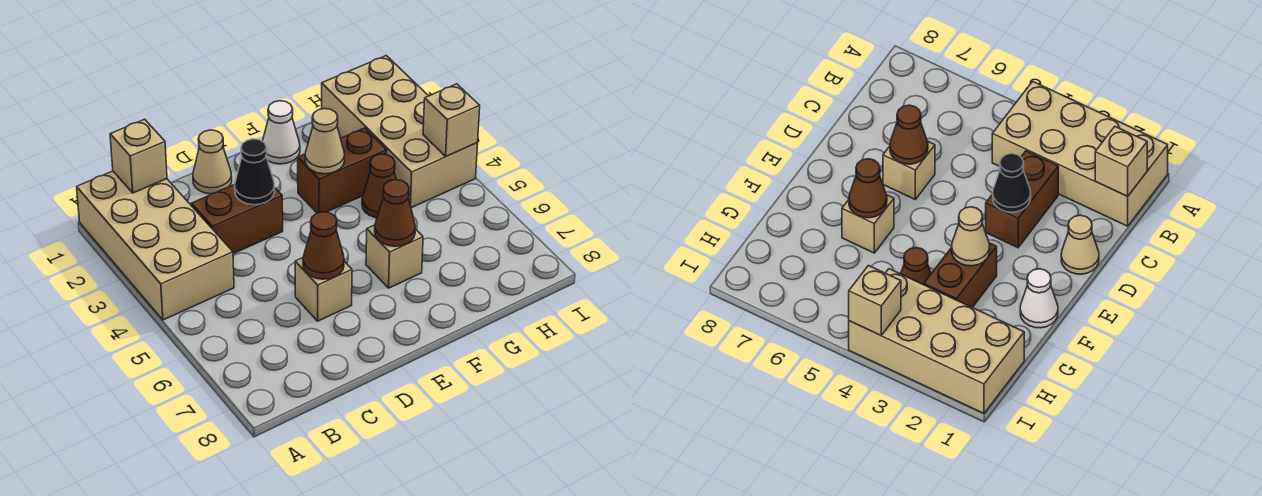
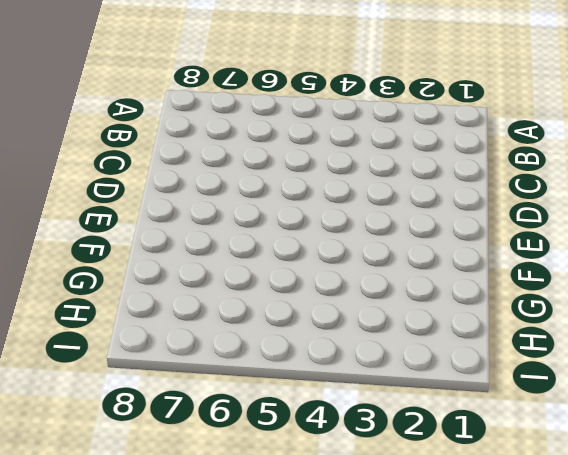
none -> tan brick A1:B4 level 1
none -> brown brick C3:D3 level 1
none -> tan cone D1 level 1

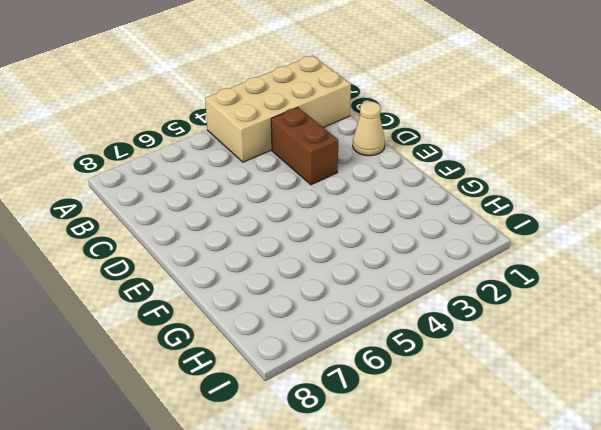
none -> tan brick D6 level 1
none -> white cone F1 level 1
none -> brown brick F3:G3 level 1

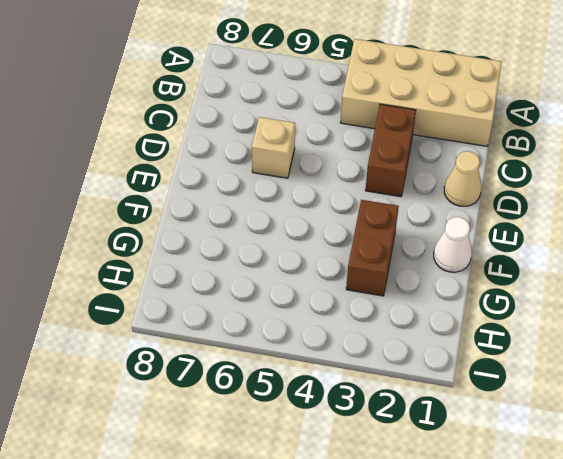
none -> tan brick F6 level 1
none -> brown cone G4 level 1
none -> tan brick H1:I4 level 1

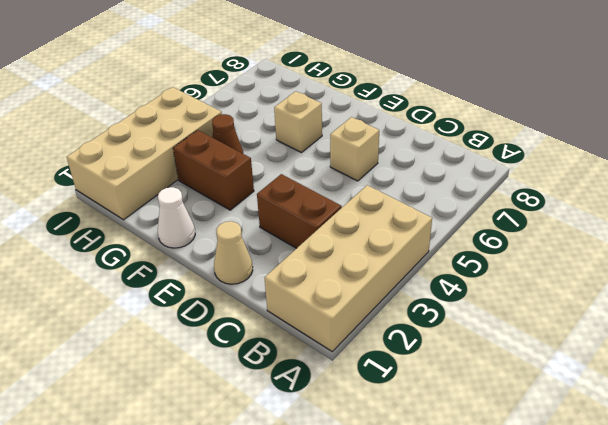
none -> tan brick B1 level 2
none -> black cone D3 level 2
none -> brown cone D6 level 2

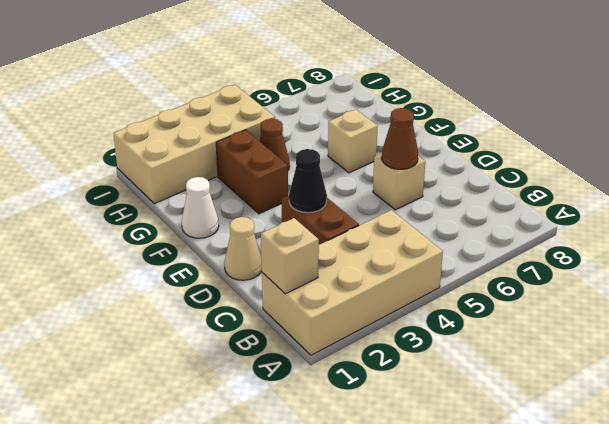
none -> tan cone F3 level 2
none -> brown cone F6 level 2
none -> tan brick I4 level 2

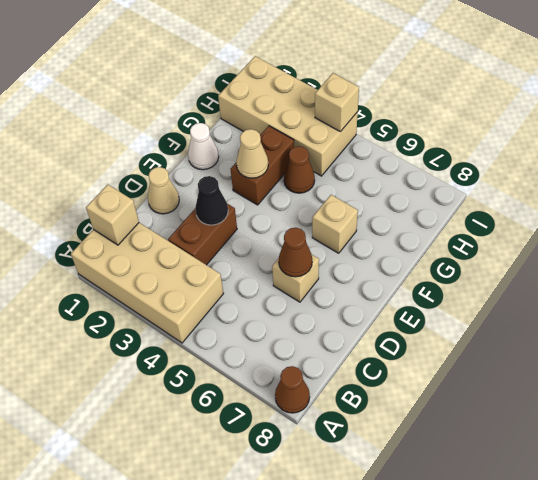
brown cone A8 level 1 -> brown cone F6 level 2

